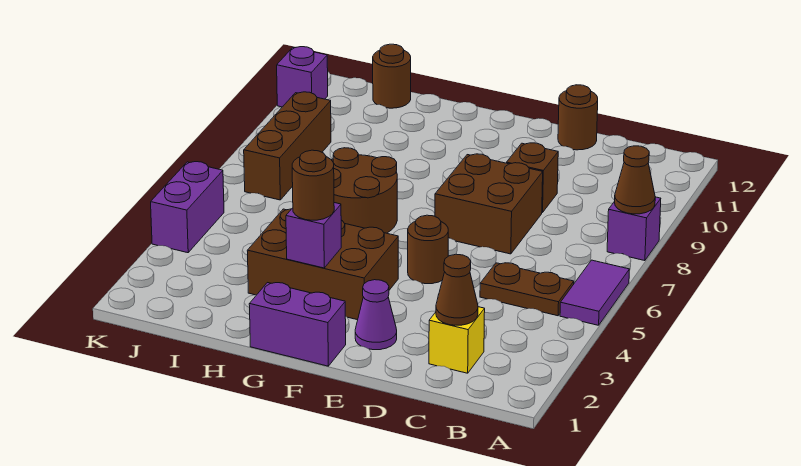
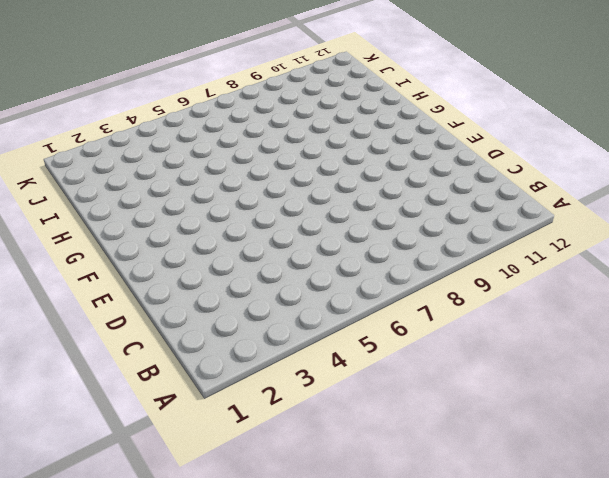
none -> purple tile A5:A6 level 1
none -> purple brick A8 level 1
none -> brown plate B5:C5 level 1

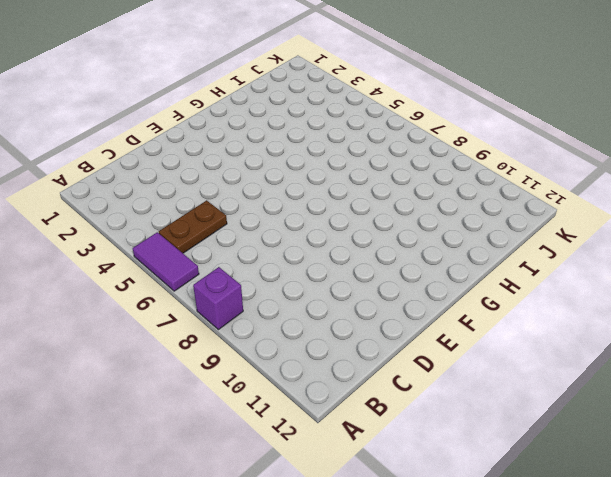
none -> yellow brick C2 level 1
none -> brown brick D7:E8 level 1
none -> brown brick D9 level 1

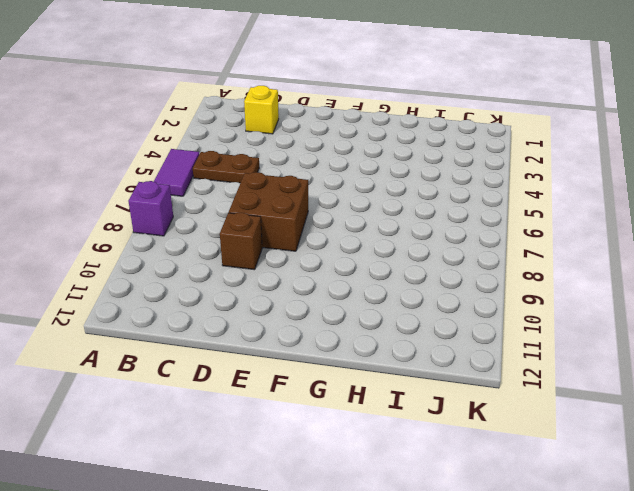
none -> brown round brick D12 level 1
none -> purple cone E2 level 1
none -> brown round brick E5 level 1

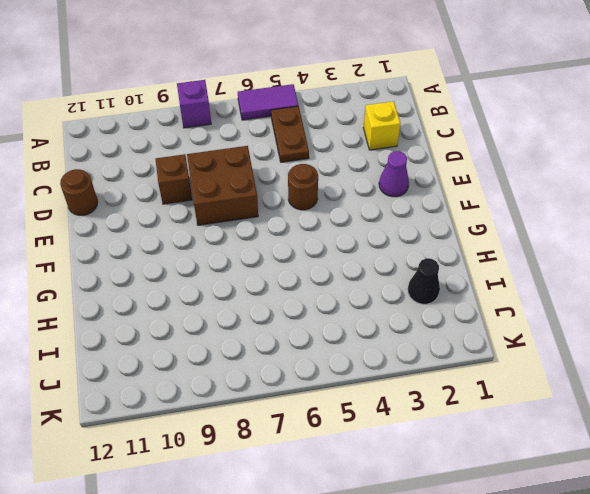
black cone I2 level 1 -> none
none -> purple brick F1:G1 level 1
none -> brown brick F3:H4 level 1
none -> brown round brick G6:H7 level 1

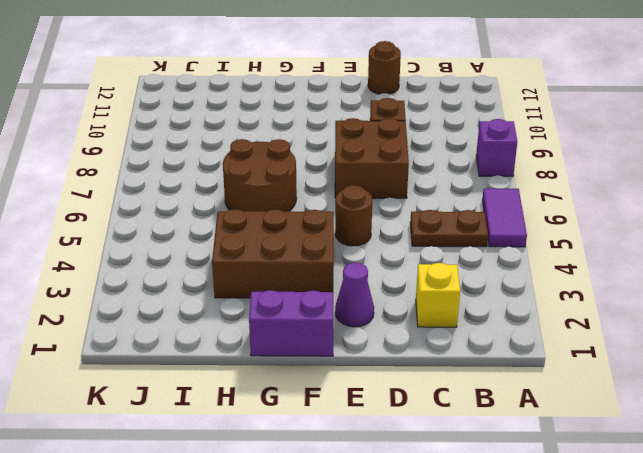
none -> brown round brick I12 level 1
none -> brown brick J7:J9 level 1
none -> purple brick K4:K5 level 1

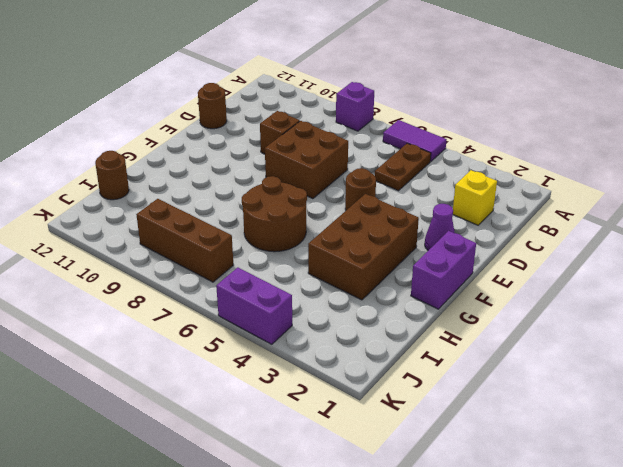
none -> purple brick K11 level 1
none -> brown cone A8 level 2
none -> brown cone C2 level 2

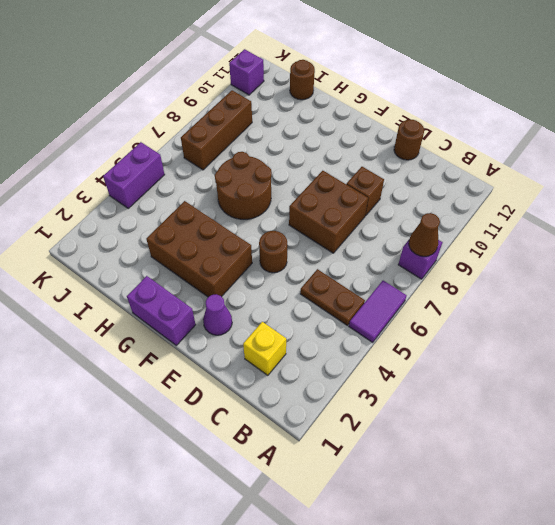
none -> brown cone C2 level 2
none -> purple brick G3 level 2
none -> brown round brick G3 level 3

